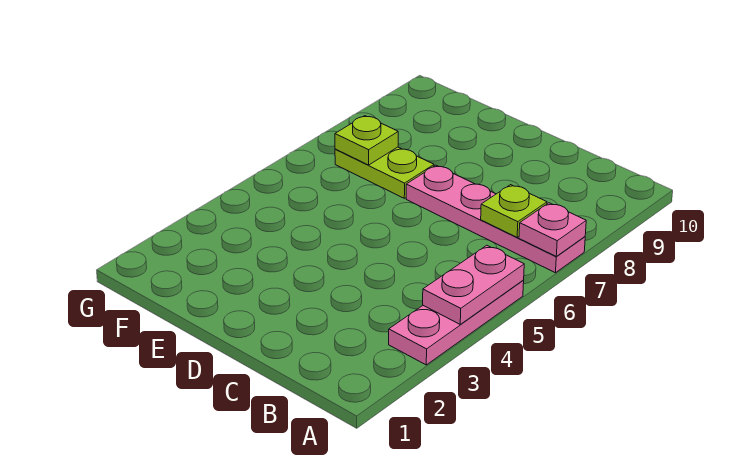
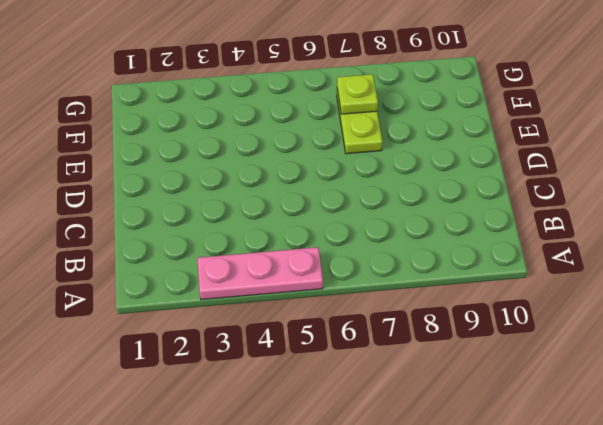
none -> pink plate A7:D7 level 1
none -> pink plate A4:A5 level 2

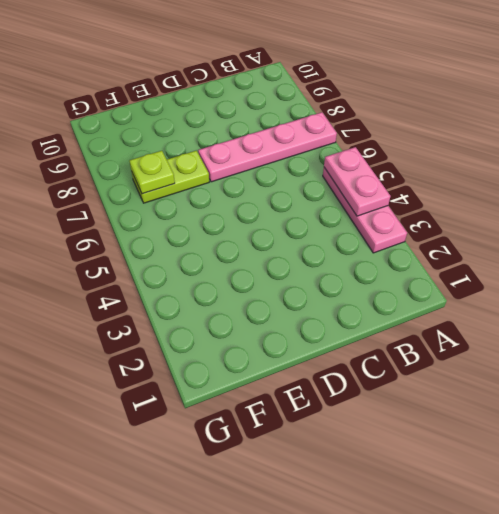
none -> pink plate A7 level 2
none -> lime plate B7 level 2

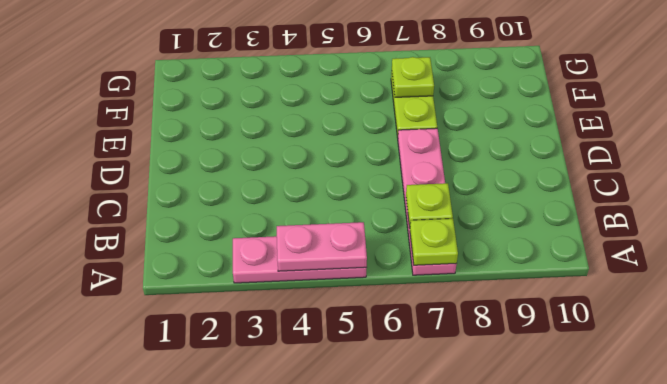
lime plate A7 level 2 -> pink plate A7 level 2

